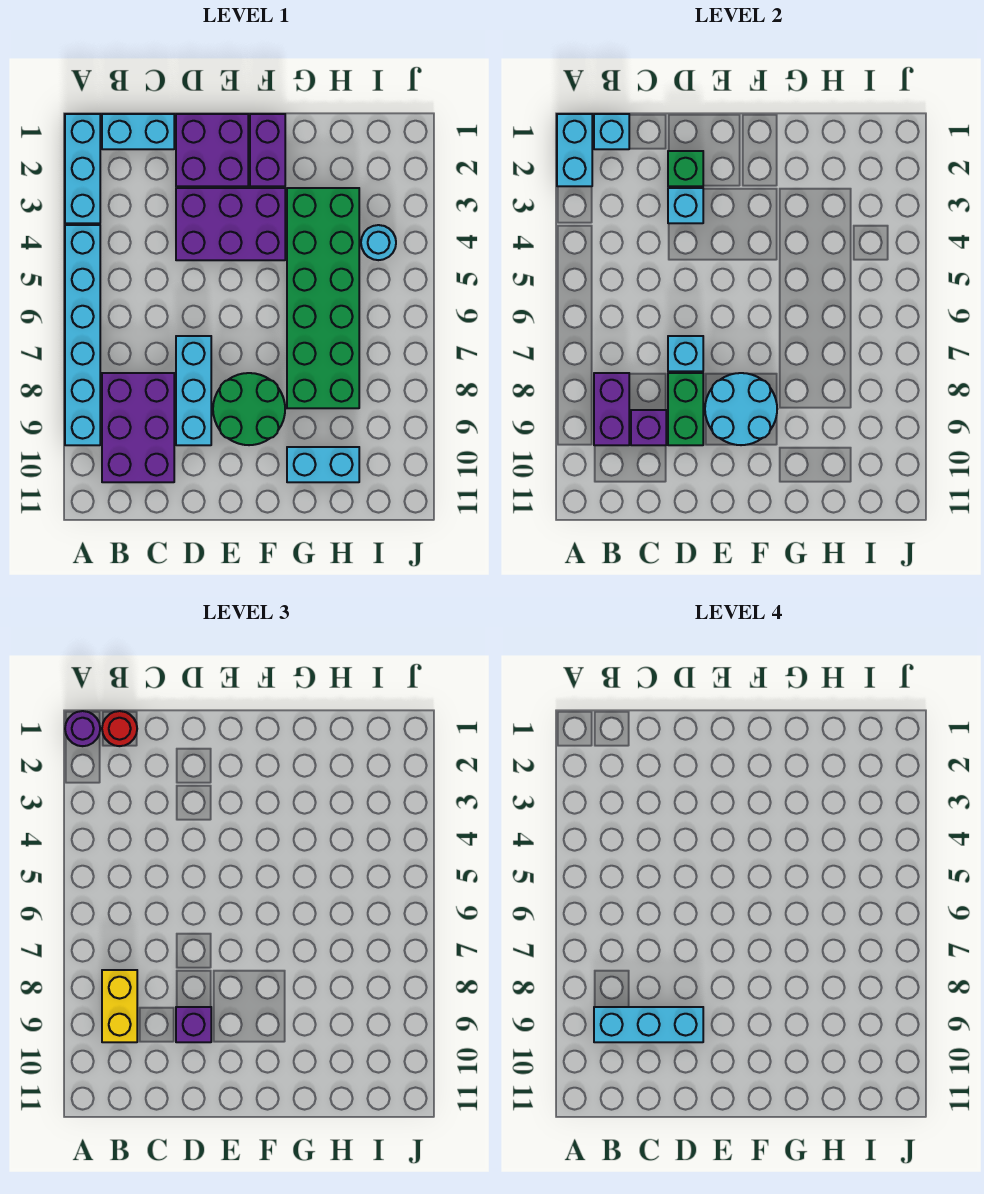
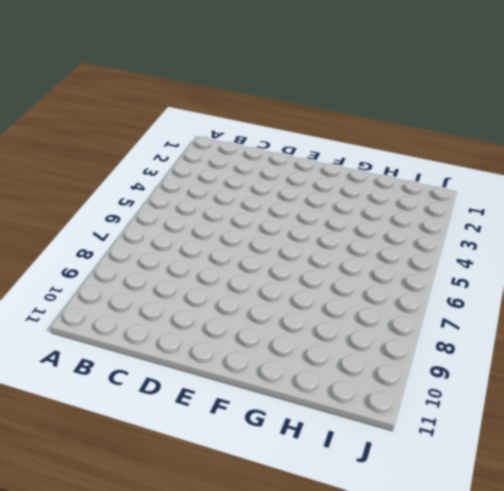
none -> cyan brick A1:A3 level 1
none -> cyan brick A4:A9 level 1
none -> cyan brick B1:C1 level 1

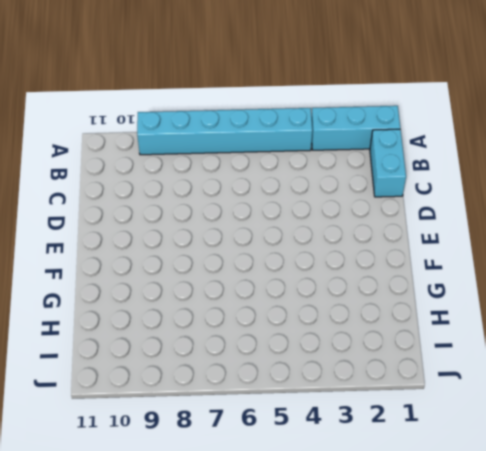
none -> purple brick B8:C10 level 1
none -> purple brick D1:E2 level 1
none -> purple brick D3:F4 level 1

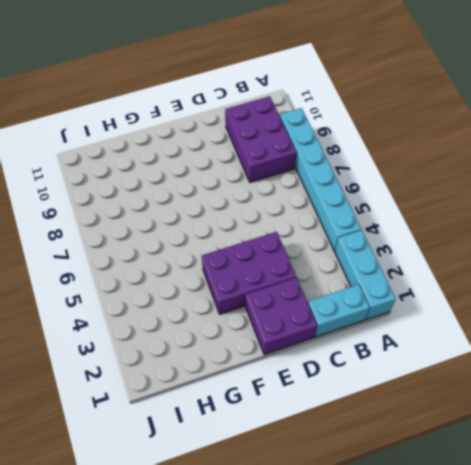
none -> cyan brick D7:D9 level 1
none -> green round brick E8:F9 level 1
none -> purple brick F1:F2 level 1

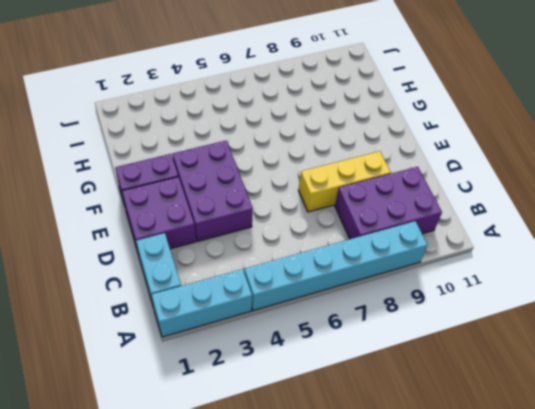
yellow brick D7:D9 level 1 -> cyan brick D7:D9 level 1
none -> green round brick E8:F9 level 1
none -> green brick G3:H8 level 1
none -> cyan brick G10:H10 level 1

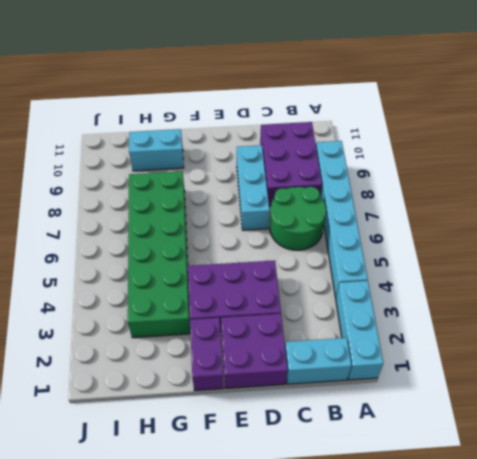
green round brick B6:C7 level 1 -> green round brick E8:F9 level 1
none -> cyan round brick I4 level 1
none -> cyan brick A1:A2 level 2
none -> cyan brick B1 level 2

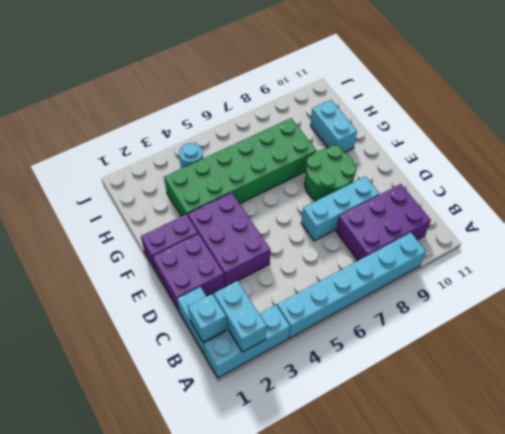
cyan brick A2:B2 level 2 -> cyan brick A1:A2 level 2
none -> purple brick B8:B9 level 2
none -> purple brick C9 level 2
none -> green brick D2 level 2

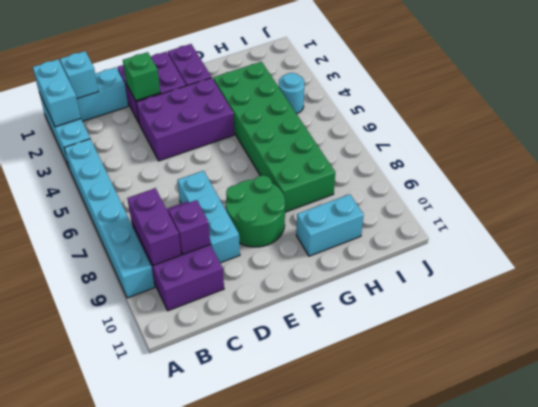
none -> cyan brick D3 level 2
none -> cyan brick D7 level 2
none -> green brick D8:D9 level 2

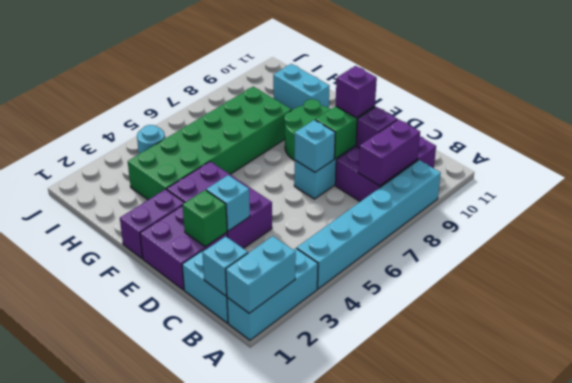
none -> cyan round brick E8:F9 level 2
none -> purple round brick A1 level 3
none -> red round brick B1 level 3

